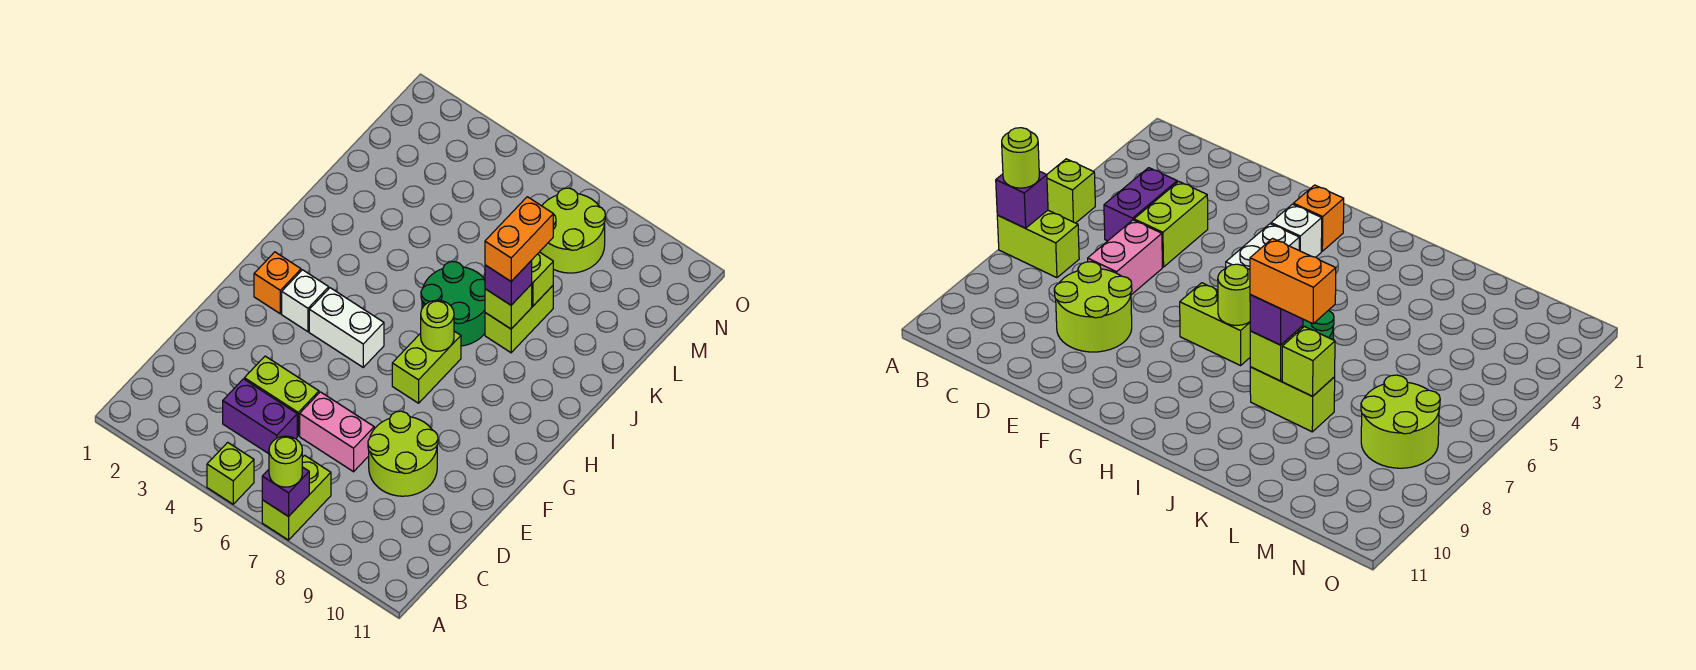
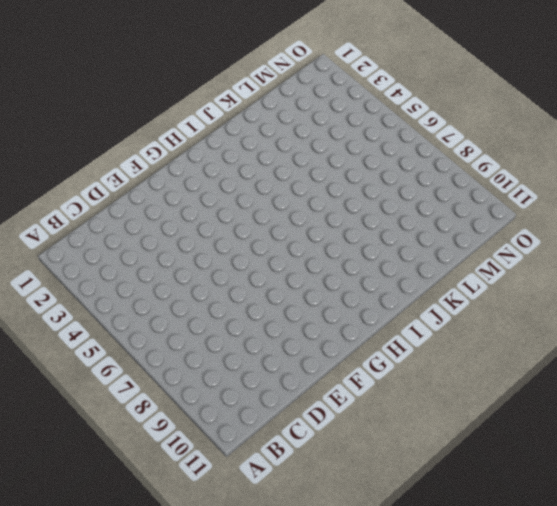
none -> lime brick A5 level 1
none -> lime brick A7:B7 level 1
none -> purple brick C4:C5 level 1

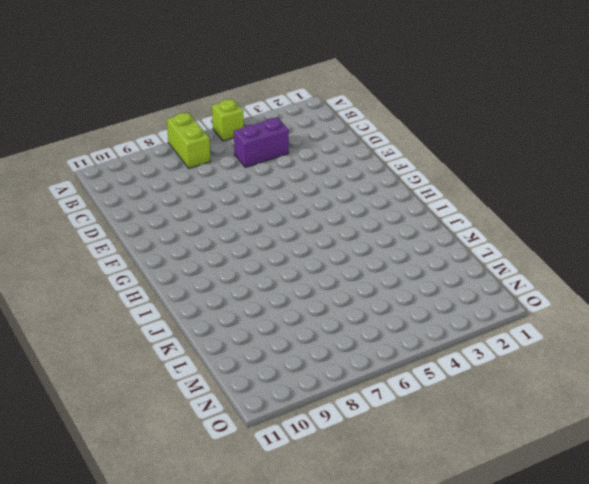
none -> lime brick D4:D5 level 1
none -> pink brick D6:D7 level 1
none -> lime round brick D8:E9 level 1

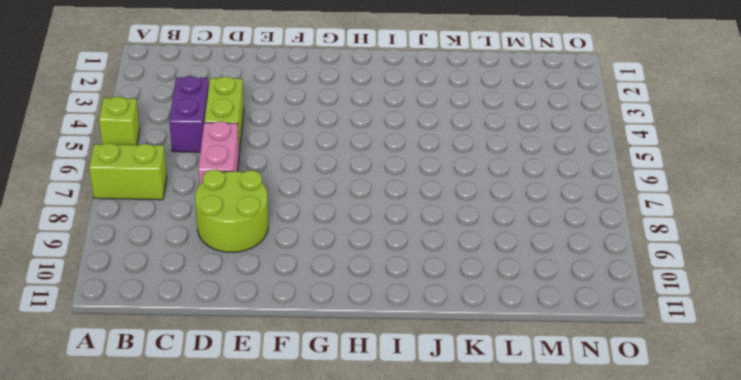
none -> orange brick G2 level 1
none -> white brick G3 level 1
none -> white brick G4:G5 level 1

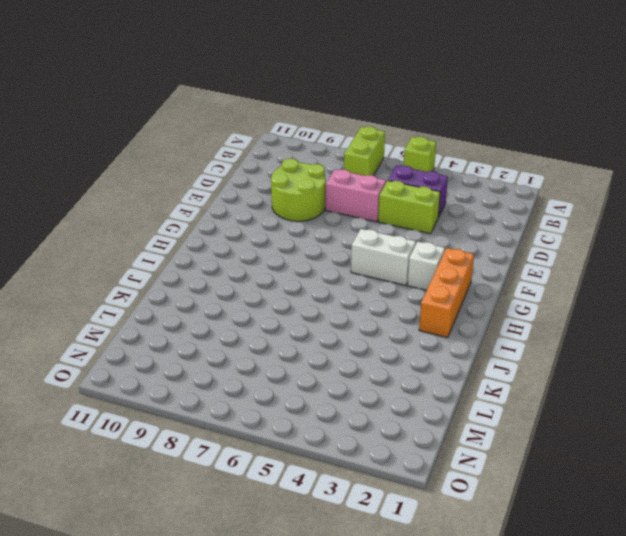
orange brick G2:I2 level 1 -> orange brick G2 level 1
none -> lime brick G7:H7 level 1
none -> green round brick I6:J7 level 1
none -> lime brick J8:K8 level 1

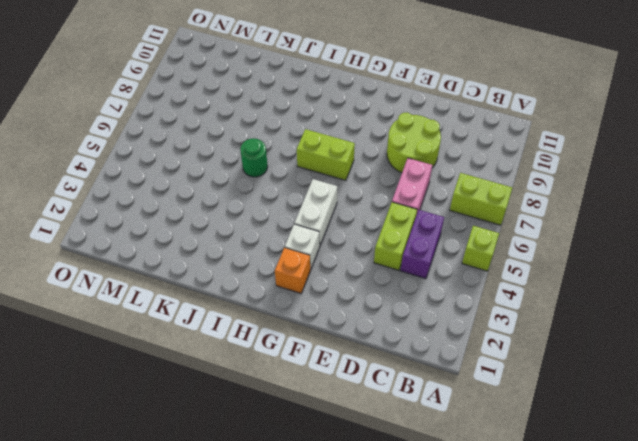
green round brick J6 level 1 -> green round brick I6:J7 level 1
none -> lime brick J8:K8 level 1
none -> lime round brick M7:N8 level 1
none -> purple brick A7 level 2

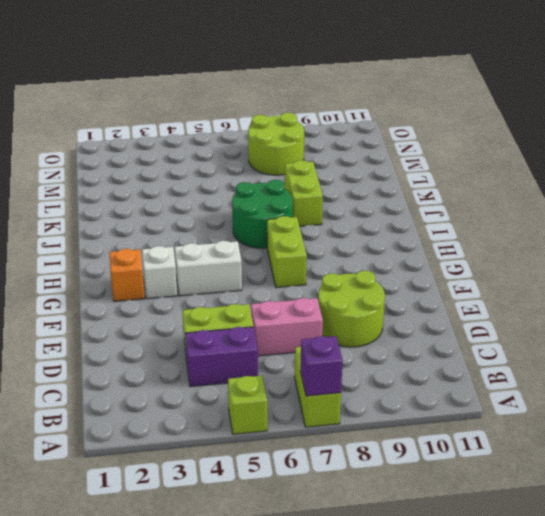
none -> lime round brick H7 level 2
none -> lime brick J8 level 2
none -> lime brick K8 level 2

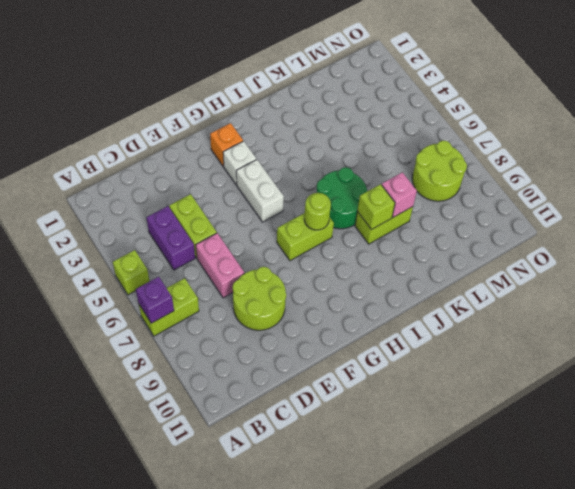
pink brick K8 level 2 -> lime brick K8 level 2
none -> lime round brick A7 level 3
none -> purple brick J8 level 3
none -> orange brick J8:K8 level 4

